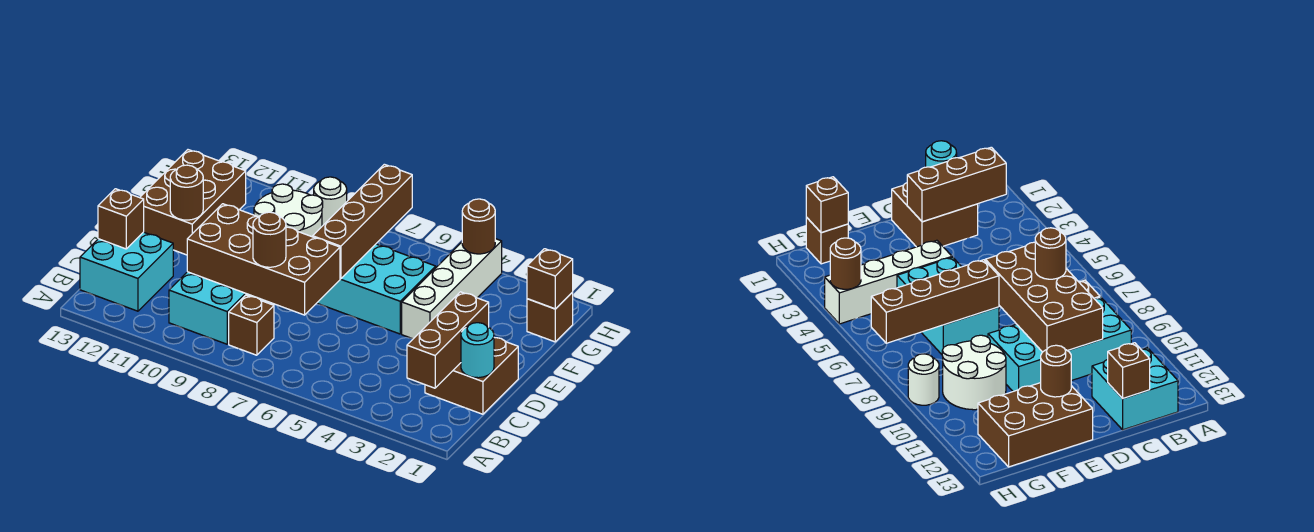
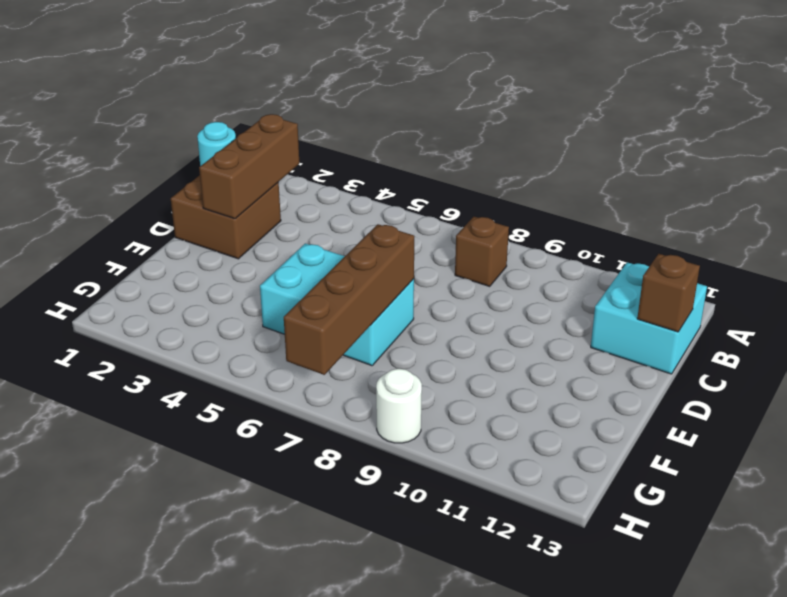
none -> cyan brick B9:E10 level 1
none -> white brick E4:H4 level 1
none -> brown brick E12:G13 level 1

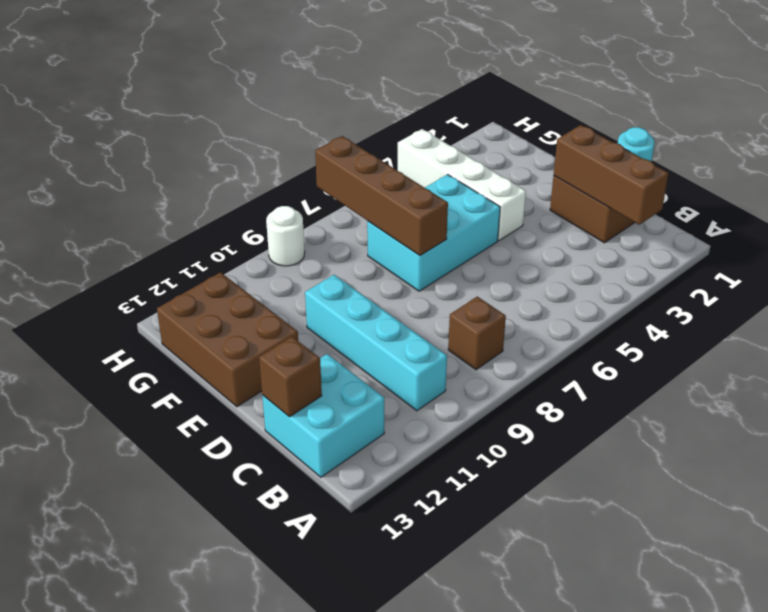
cyan brick B10:E10 level 1 -> cyan brick B9:E10 level 1
none -> white round brick F9:G10 level 1
none -> brown brick G1 level 1
none -> brown brick C7:D10 level 2

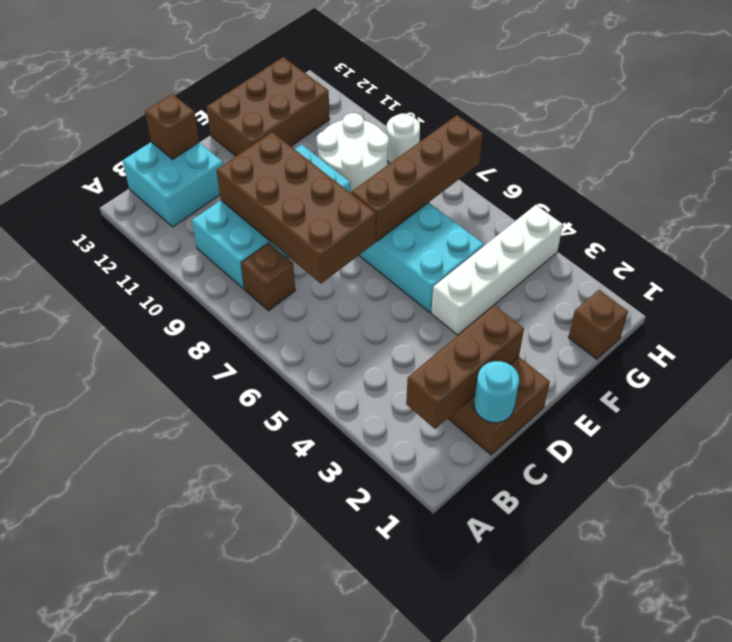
none -> brown round brick E12 level 2
none -> brown brick G1 level 2
none -> brown round brick H4 level 2

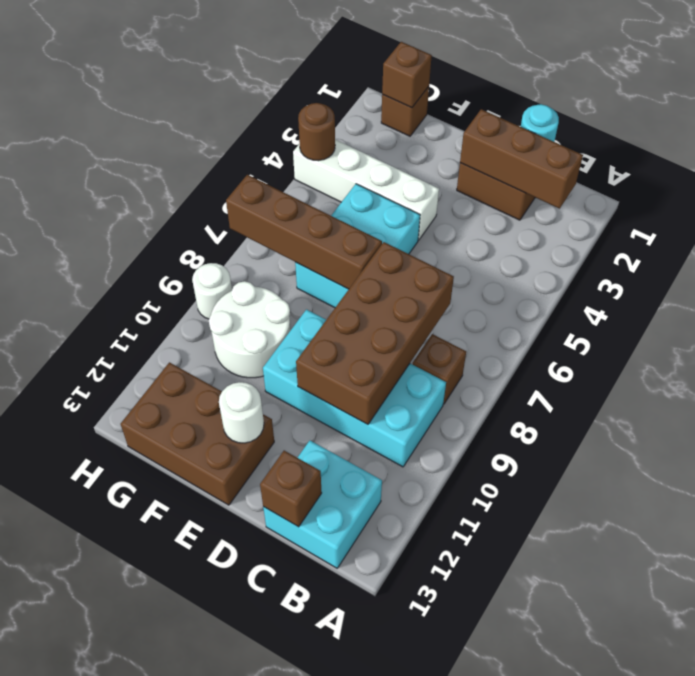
white round brick E12 level 2 -> brown round brick E12 level 2
none -> brown round brick C8 level 3

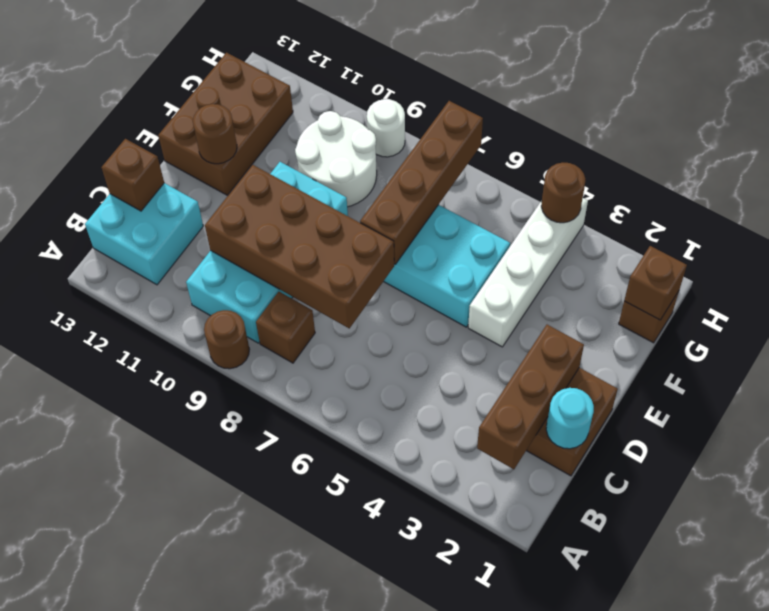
brown round brick A9 level 1 -> brown round brick C8 level 3

